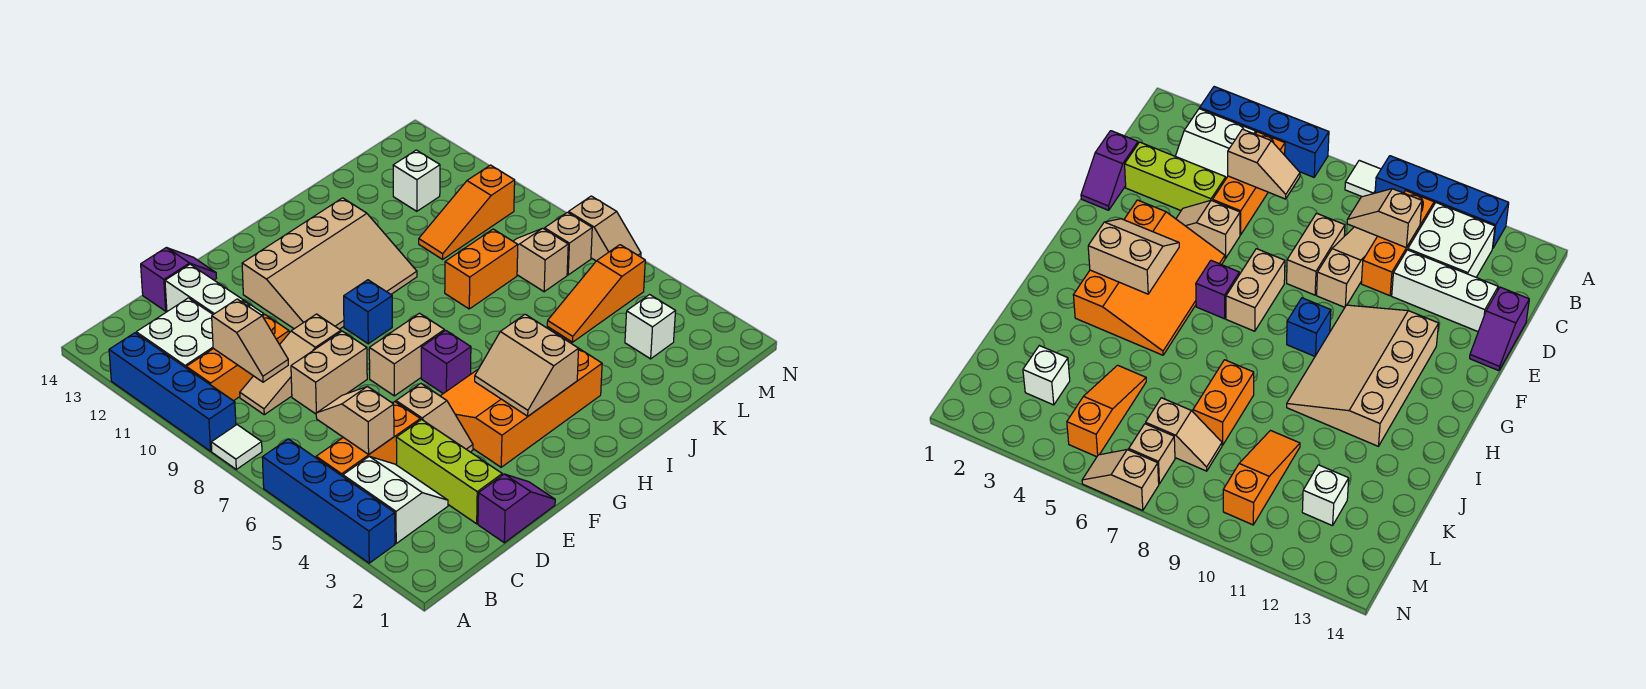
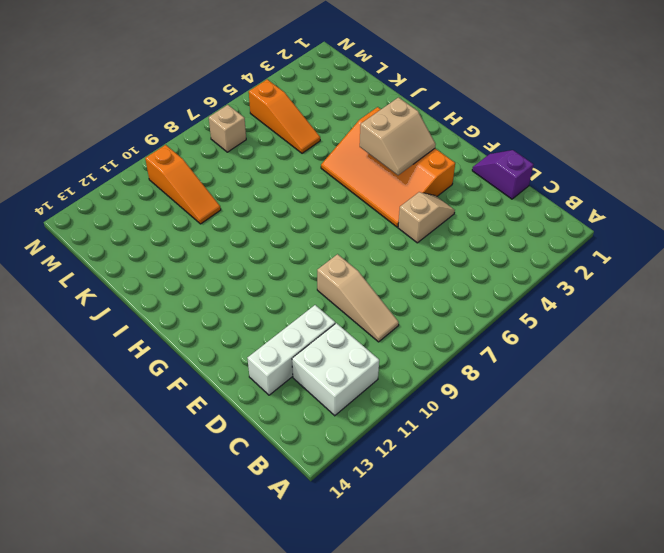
none -> blue brick A3:A6 level 1
none -> white tile A8 level 1
none -> blue brick A9:A12 level 1
none -> white slope B3:C4 level 1 top B

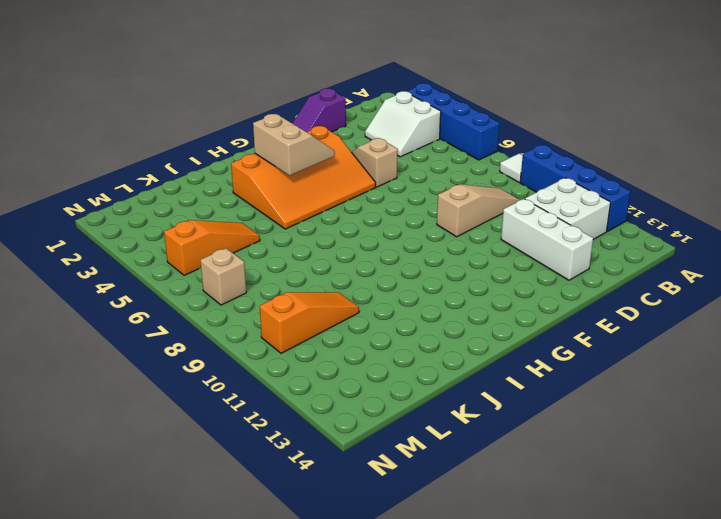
none -> orange brick B5:D5 level 1
none -> orange brick B10:D10 level 1
none -> lime brick D2:D4 level 1
none -> tan brick D8:E8 level 1

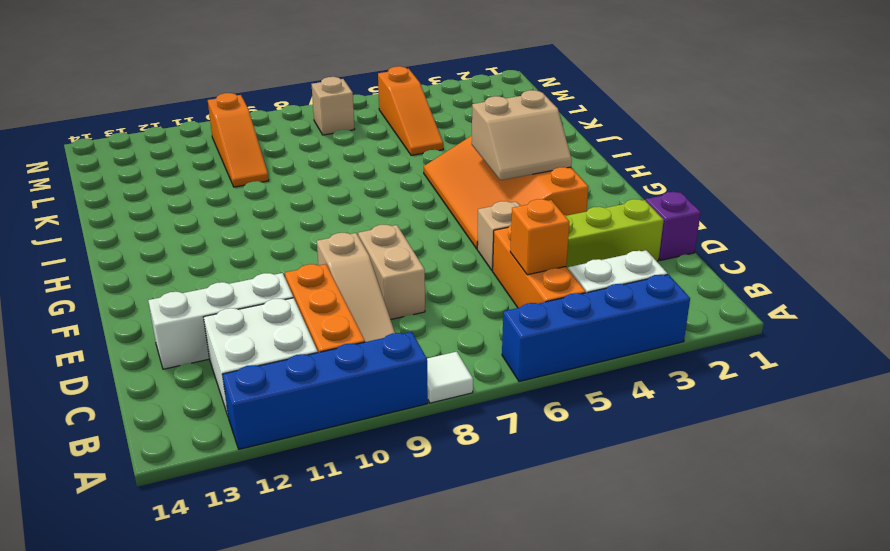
orange brick C5 level 2 -> tan slope C5:C6 level 2 top 5
none -> purple slope D14:E14 level 1 top D
none -> tan brick F7:G7 level 1
none -> tan slope F10:I12 level 1 top 12
none -> purple brick G6 level 1

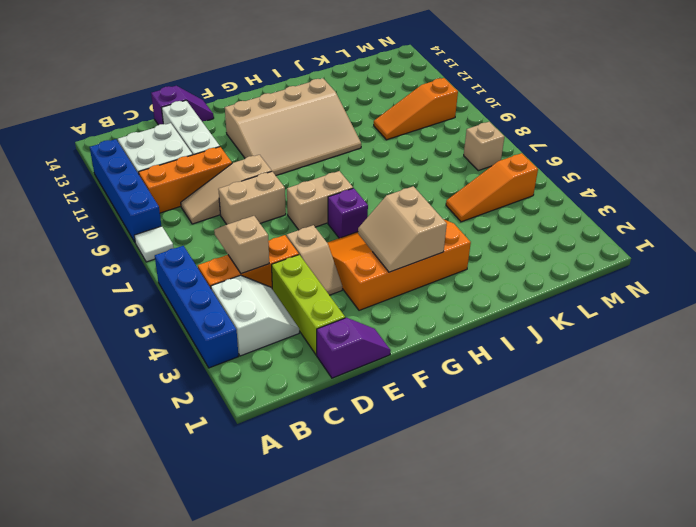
none -> blue brick G9 level 1
none -> orange brick J8:K8 level 1
none -> white brick L3 level 1
none -> tan slope L7:L8 level 1 top 7

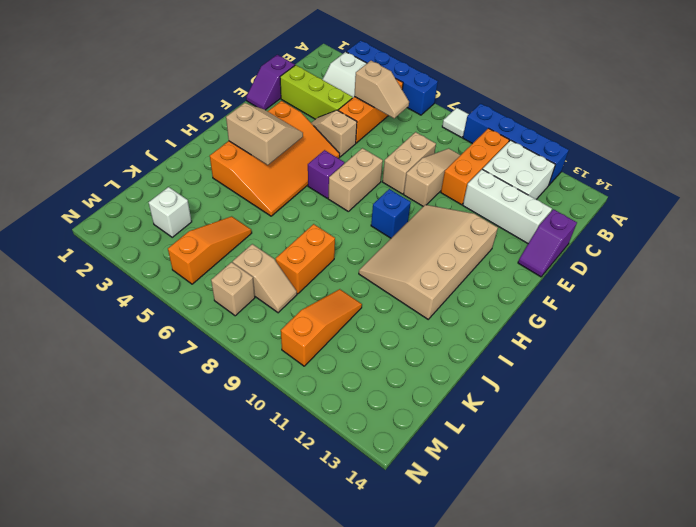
none -> white brick L12 level 1
none -> tan slope N6:N7 level 1 top 7
none -> tan slope C9:C10 level 2 top 10

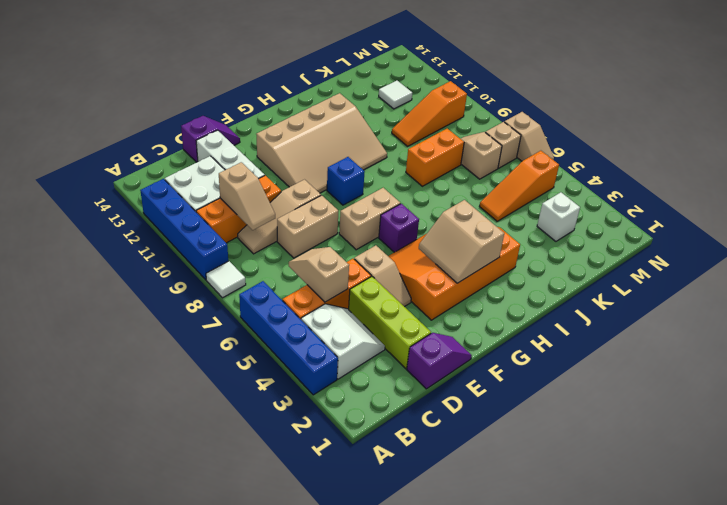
white tile L12 level 1 -> white brick L12 level 1

